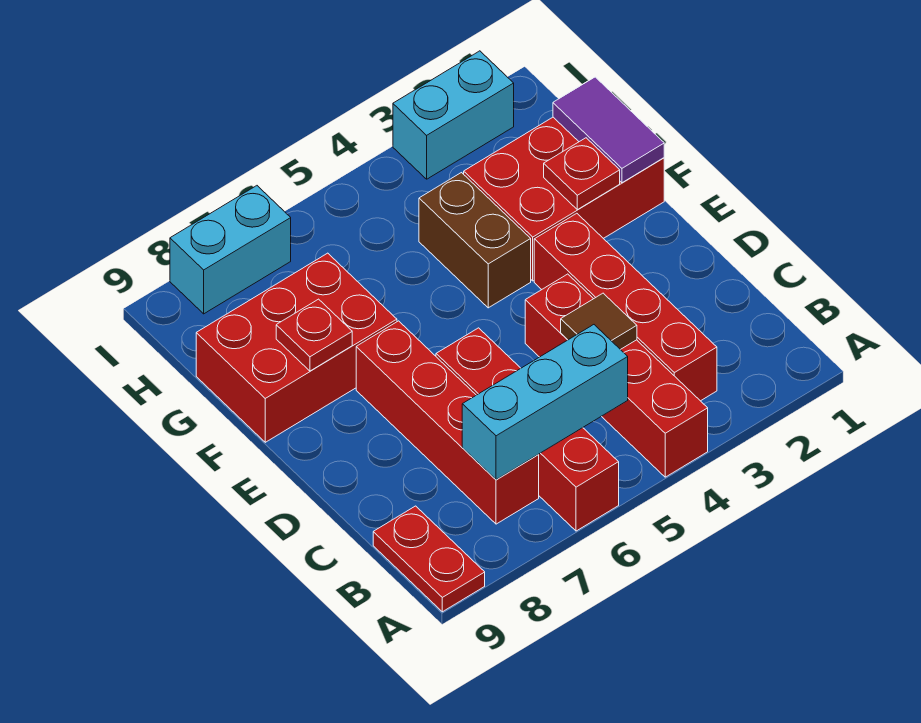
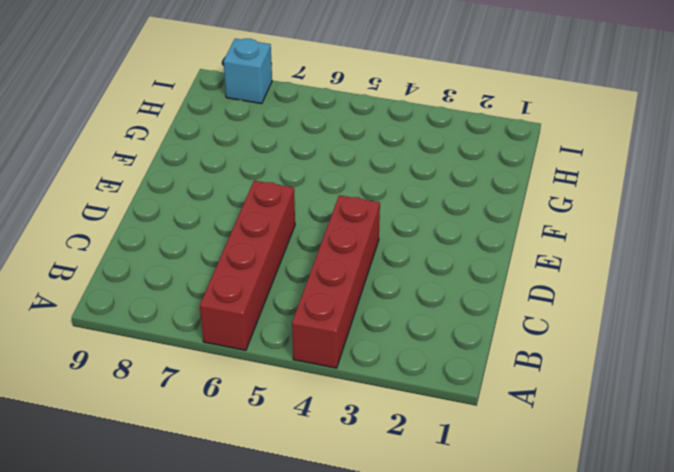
cyan brick I8 level 1 -> cyan brick I7:I8 level 1
none -> red plate A9:B9 level 1
none -> red brick B3:E3 level 1
none -> red brick B7:E7 level 1

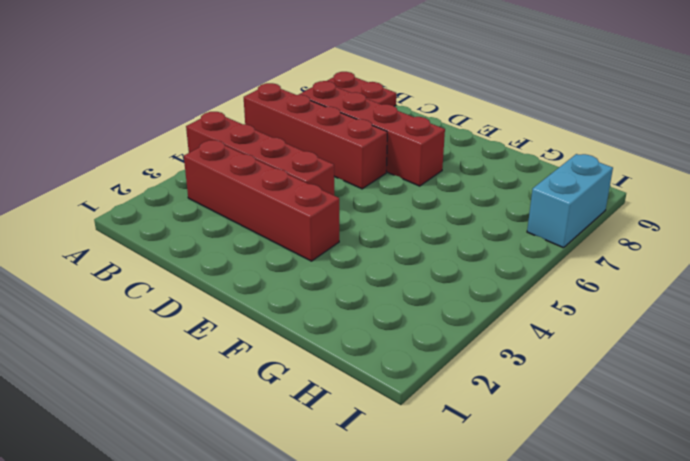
none -> red brick F1:G3 level 1
none -> brown brick F4:G4 level 1
none -> red brick F7:G9 level 1

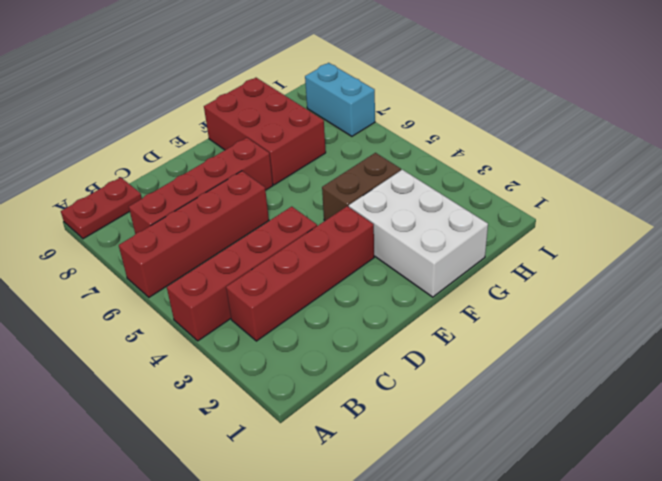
white brick F1:G3 level 1 -> red brick F1:G3 level 1
none -> cyan brick I2:I3 level 1
none -> cyan brick B5:B7 level 2
none -> brown tile C4 level 2

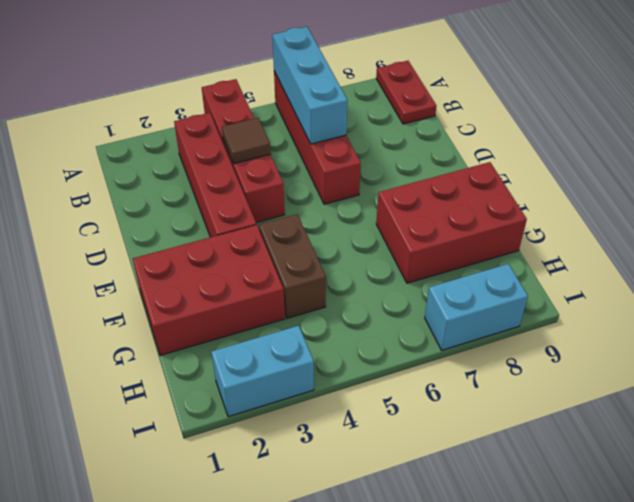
cyan brick A6:C6 level 2 -> cyan brick B5:B7 level 2
none -> red brick B7:E7 level 1
none -> purple tile F1:G1 level 2
none -> red plate F2 level 2

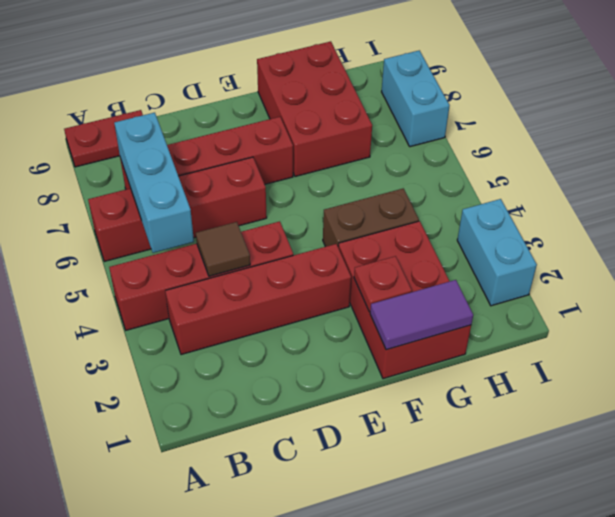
none -> red plate F8 level 2

